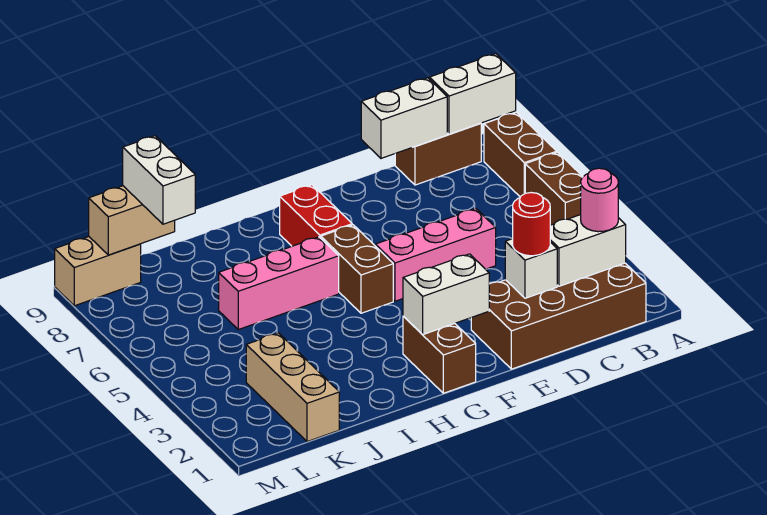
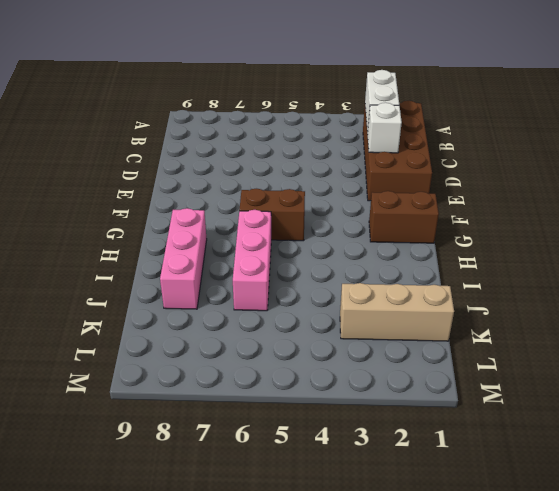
pink brick H8:J8 level 1 -> pink brick D5:F5 level 1
none -> brown brick A5:A6 level 1
none -> brown brick A7:A8 level 1
none -> brown brick B9:C9 level 1

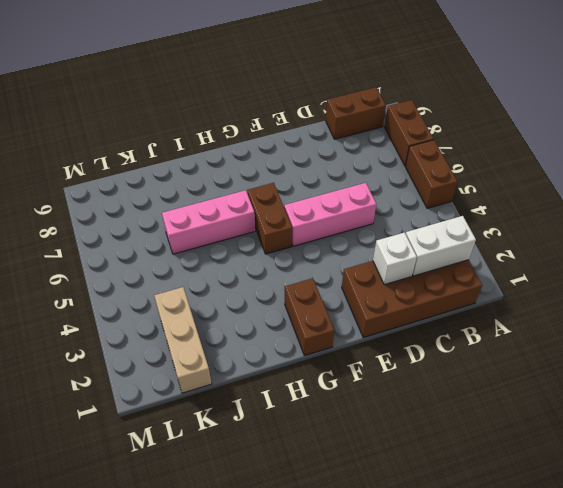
none -> red brick G7:G8 level 1
none -> tan brick L9:M9 level 1
none -> white brick A9:B9 level 2

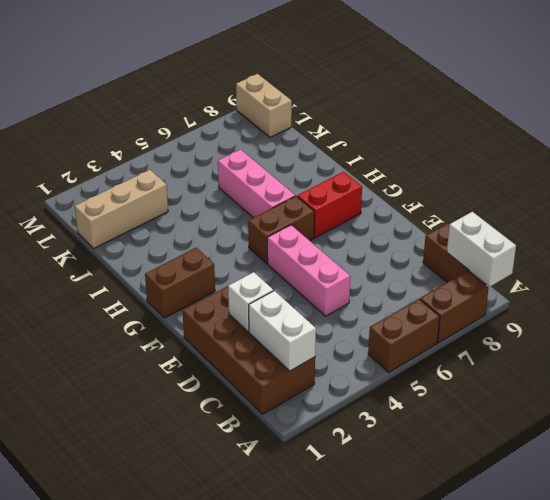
none -> white brick C9:D9 level 2
none -> white brick F2:G2 level 2
none -> tan brick K9:L9 level 2

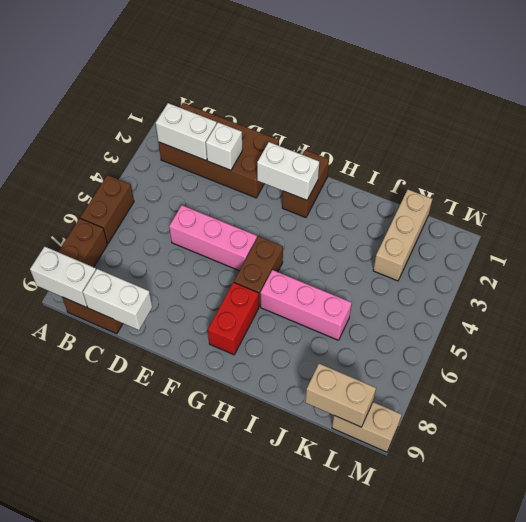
none -> pink round brick B2 level 3
none -> red round brick D2 level 3
none -> white brick K8:K9 level 3

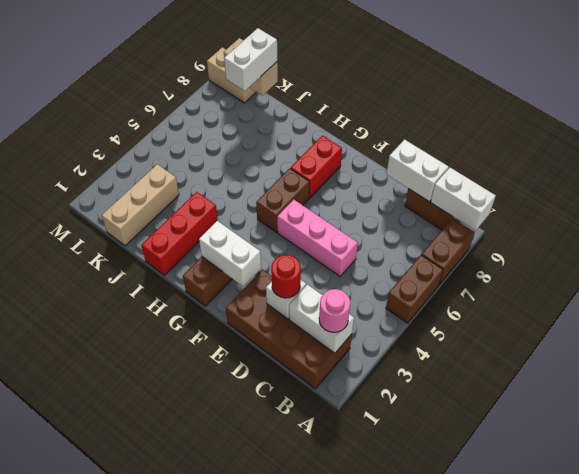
red brick I1:I3 level 1 -> none
none -> pink brick H6:J6 level 1

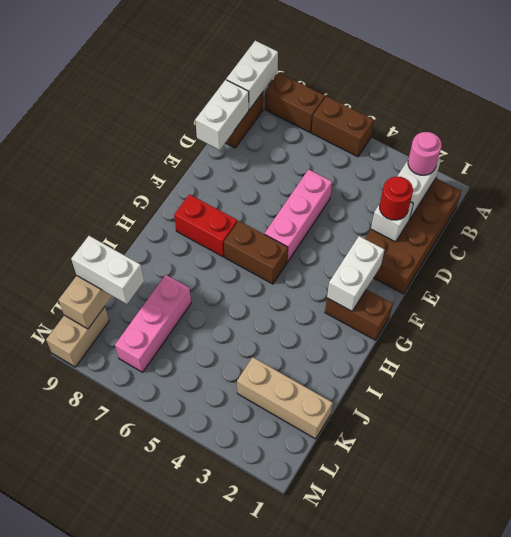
pink brick J7:L7 level 1 -> pink brick H6:J6 level 1

